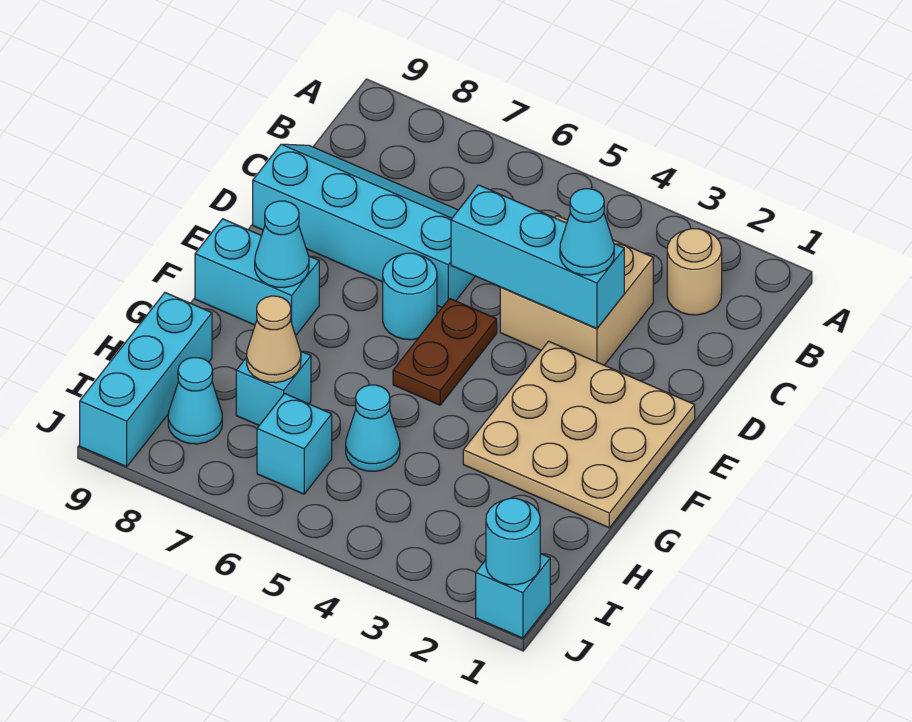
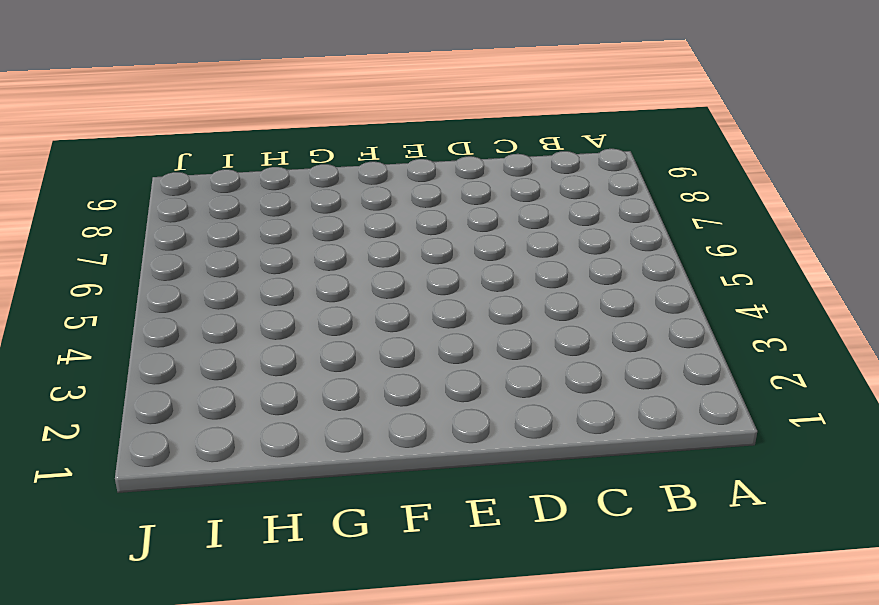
none -> tan round brick B2 level 1
none -> tan brick C3:D4 level 1
none -> cyan slope C6:D9 level 1 top D

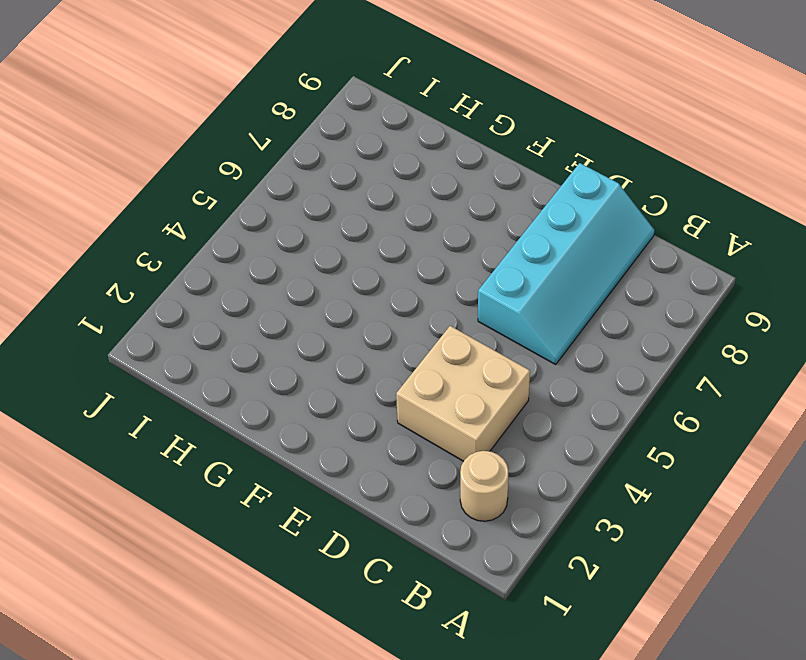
none -> tan plate E1:G3 level 1
none -> brown plate E5:F5 level 1
none -> cyan round brick E6 level 1

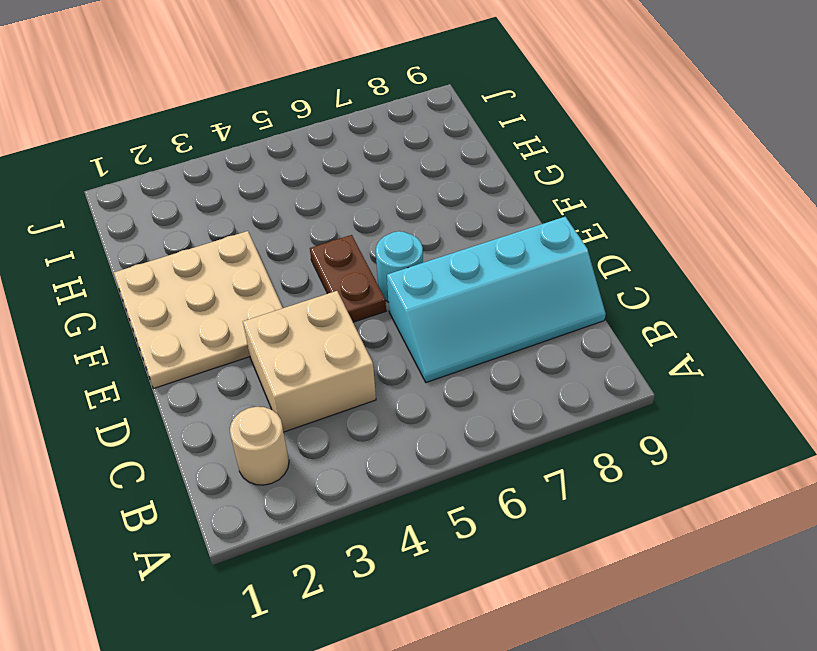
none -> cyan brick F8:F9 level 1
none -> cyan cone H5 level 1
none -> cyan brick H7 level 1

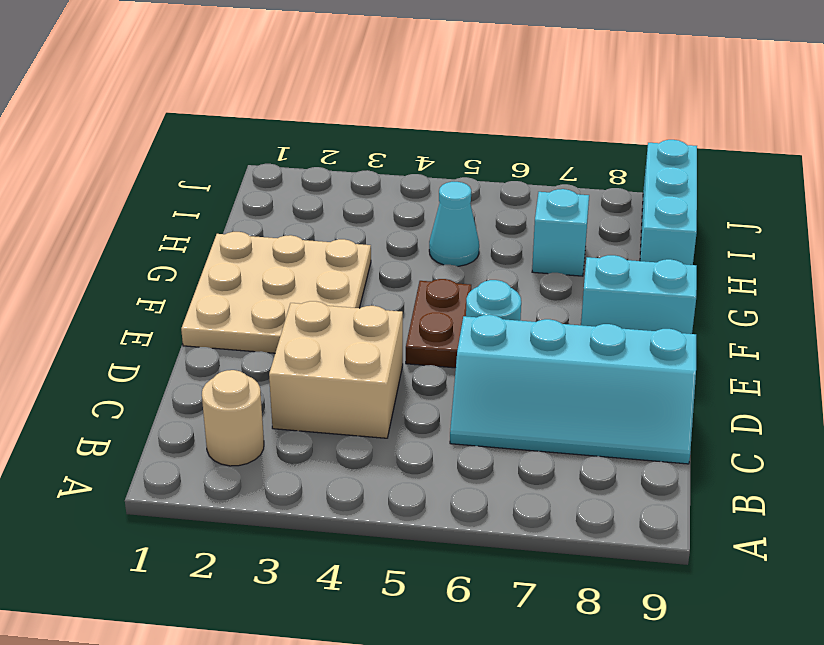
none -> cyan brick I6 level 1
none -> cyan cone I8 level 1
none -> cyan brick J1 level 1

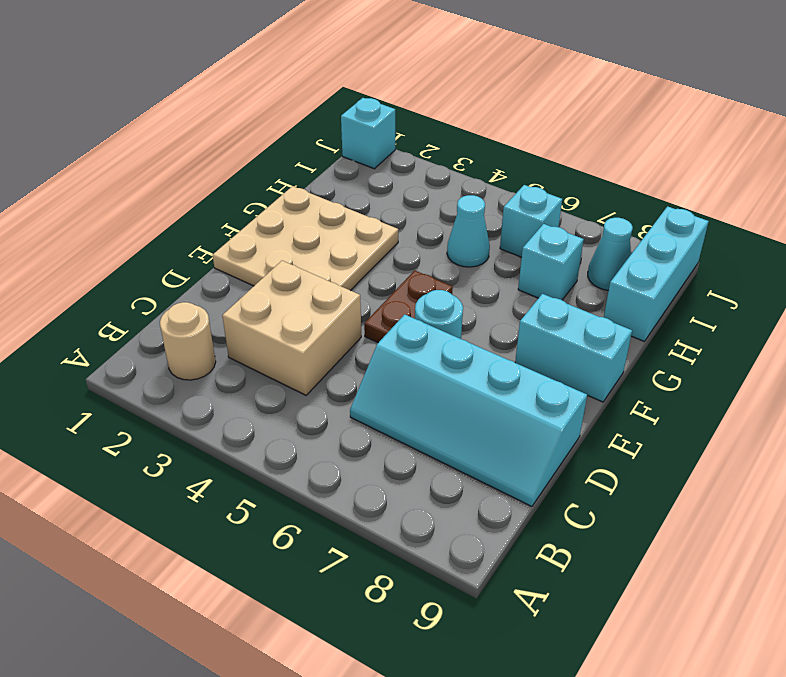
none -> cyan brick D3:D5 level 2
none -> cyan cone F8 level 2
none -> tan cone H7 level 2

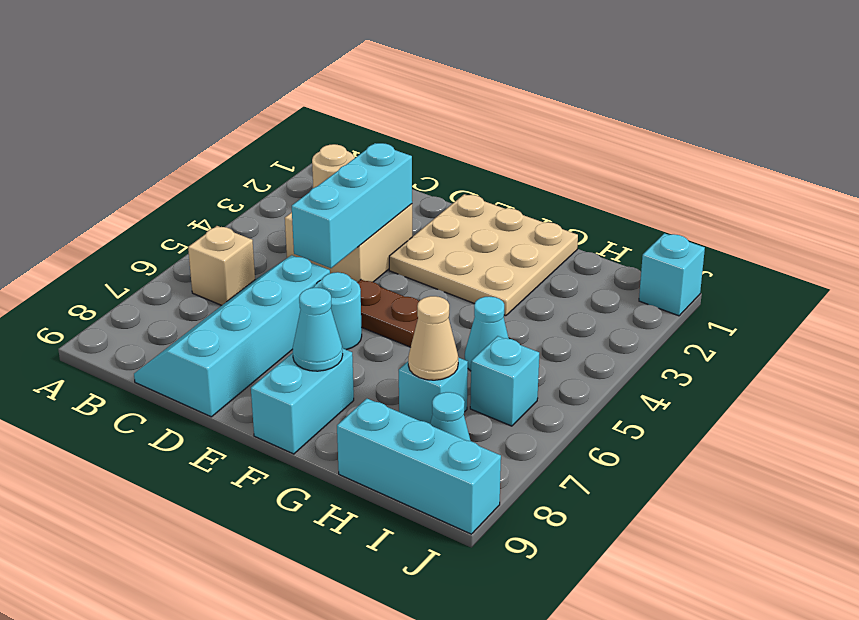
tan brick B6 level 1 -> none
none -> cyan round brick J1 level 2
none -> cyan cone D3 level 3

